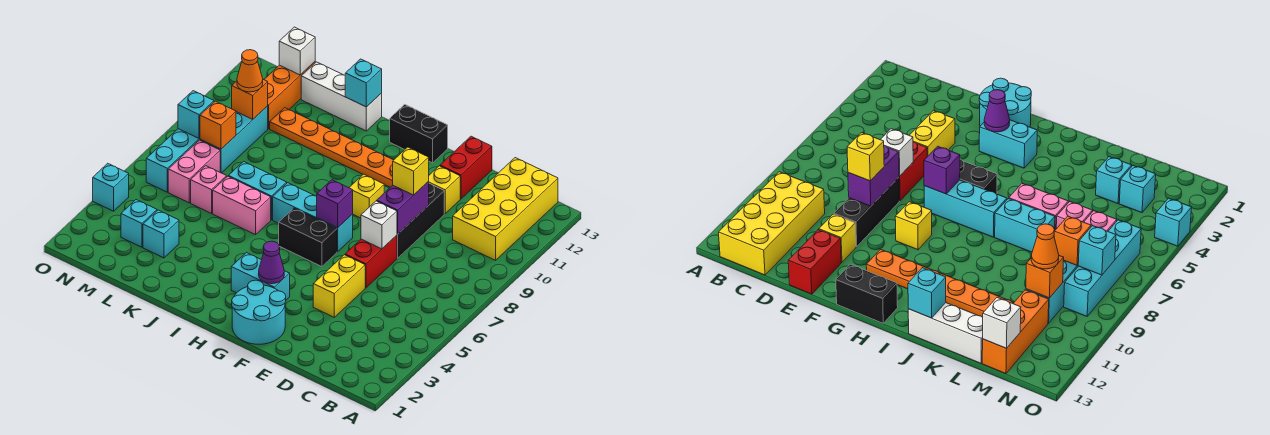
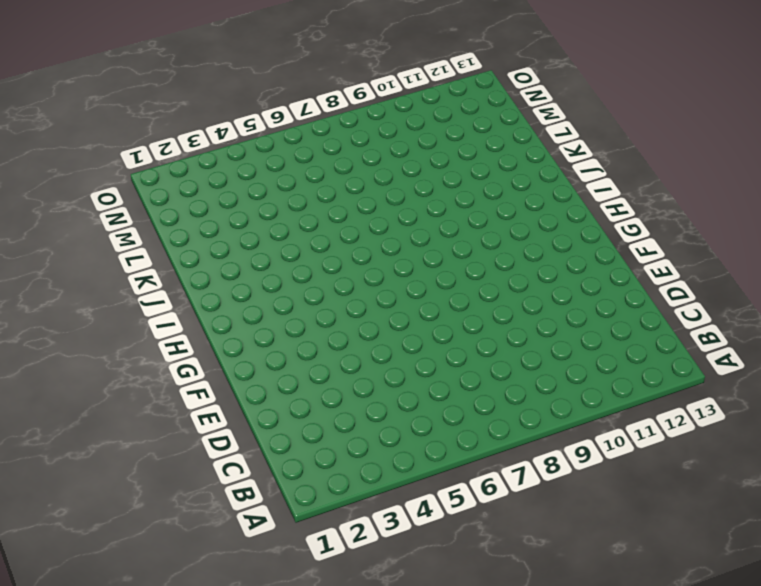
none -> yellow brick B10:C13 level 1
none -> yellow brick E4:E5 level 1
none -> red brick E6:E7 level 1
none -> black brick E8:E10 level 1

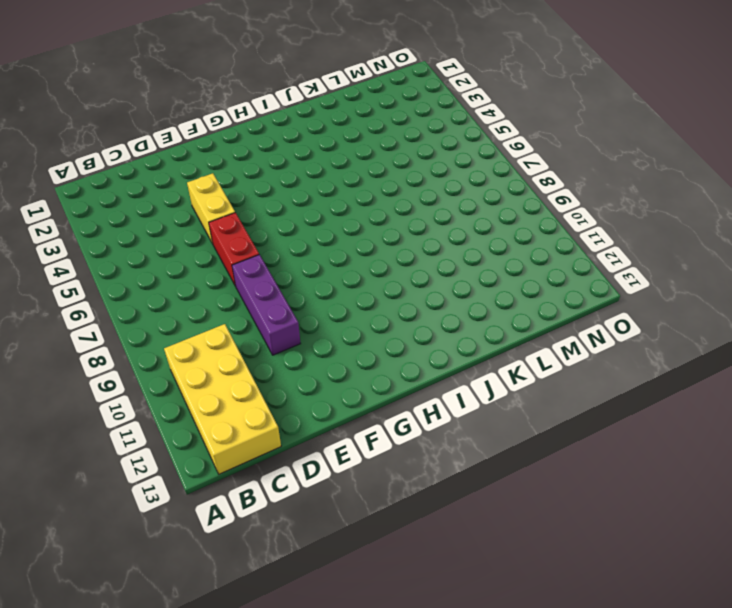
purple brick E8:E10 level 1 -> black brick E8:E10 level 1
none -> yellow brick E11 level 1
none -> red brick E12:E13 level 1
none -> cyan round brick F1:G2 level 1
none -> cyan brick G3:H3 level 1

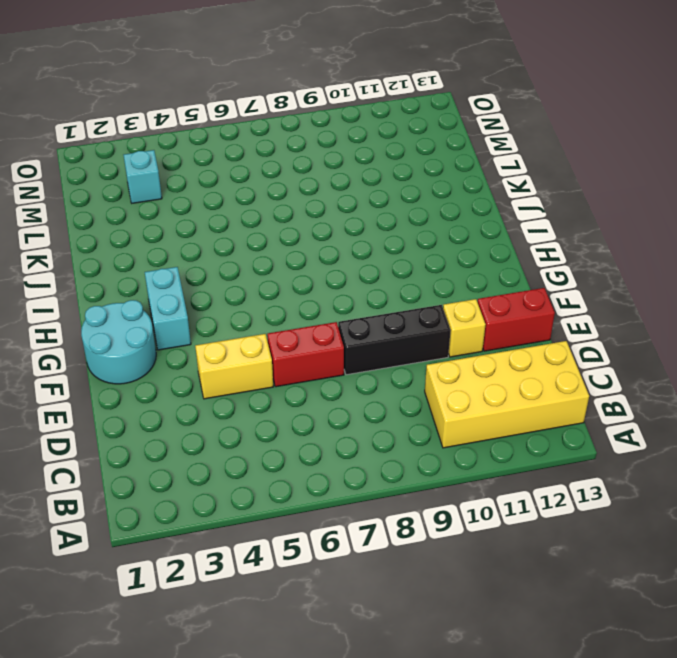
none -> black brick G6:H6 level 1
none -> cyan brick G7:I7 level 1
none -> yellow brick G9 level 1
none -> orange plate G11:L11 level 1

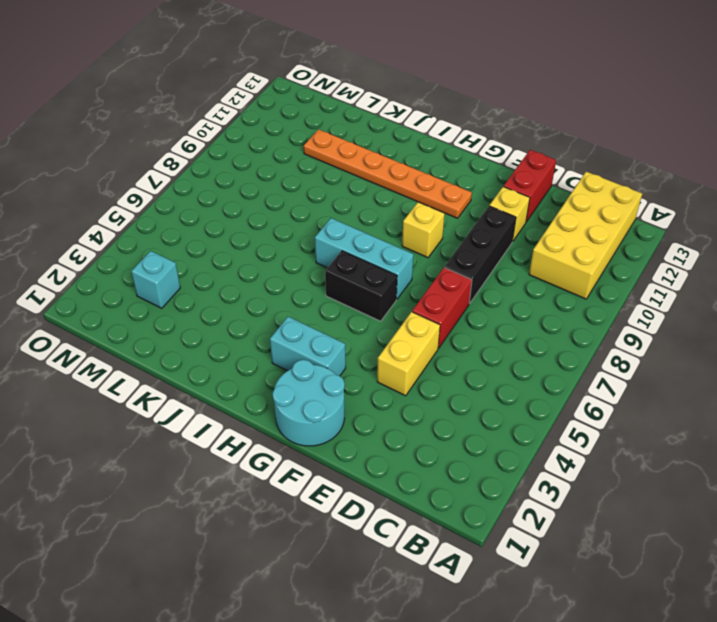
none -> black brick G13:H13 level 1
none -> pink brick J6:K6 level 1
none -> cyan brick J7:K7 level 1
none -> white brick J13:L13 level 1

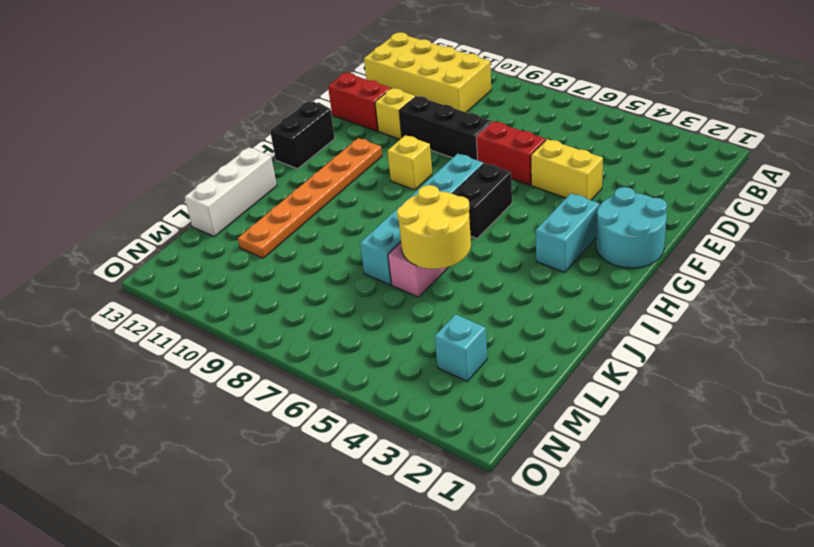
yellow round brick J5:K6 level 2 -> none
none -> cyan brick L3 level 1
none -> pink brick L6 level 1
none -> pink brick M6:M7 level 1
none -> cyan brick M8:M10 level 1

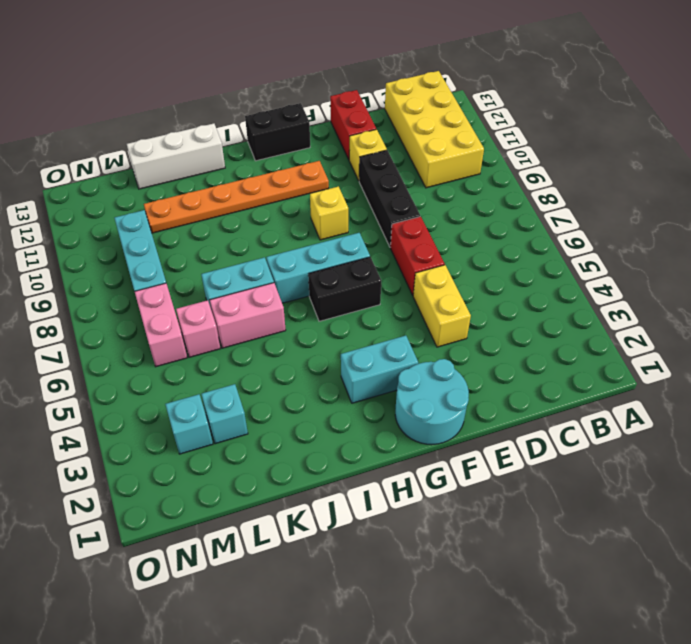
none -> orange brick M11:M13 level 1
none -> cyan brick N6:N9 level 1
none -> cyan brick O4 level 1
none -> white brick E7 level 2

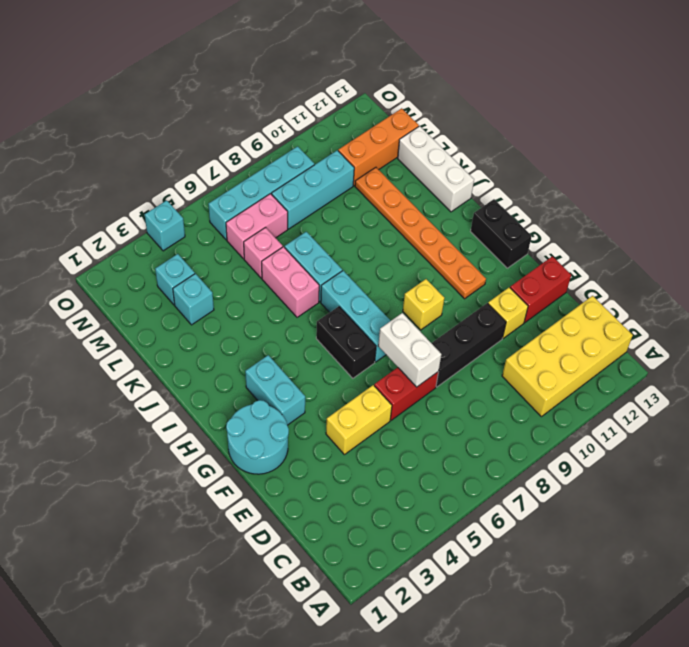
white brick E7:F7 level 2 -> white brick E7 level 2
none -> purple brick E8:E9 level 2
none -> purple cone G3 level 2
none -> purple brick G7 level 2
none -> cyan brick J13 level 2

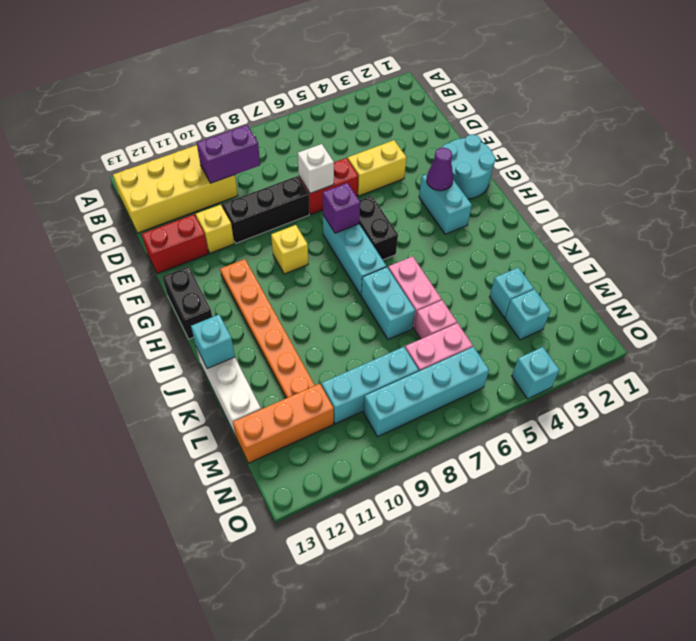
purple brick C9:C10 level 2 -> purple brick E8:E9 level 2
none -> orange brick M8 level 2
none -> orange brick M10 level 2
none -> white brick M13 level 2
none -> cyan brick N8 level 2

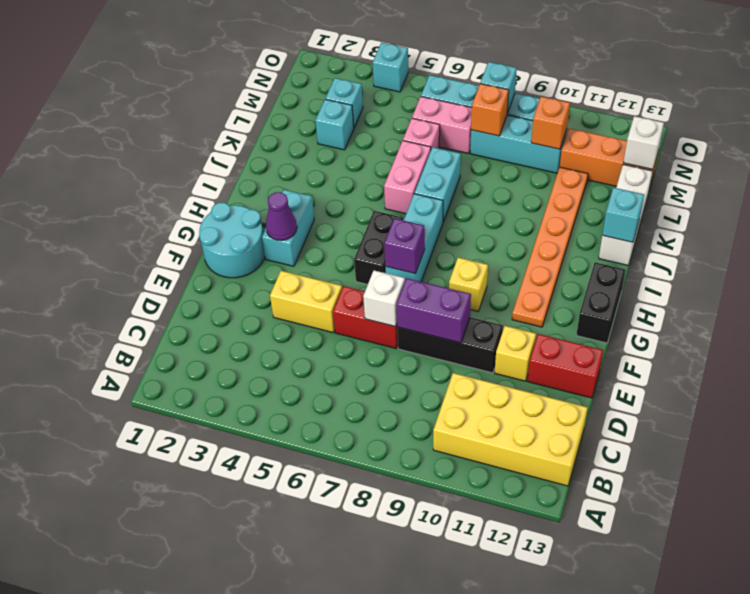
none -> yellow brick E9 level 3
none -> orange cone M10 level 3

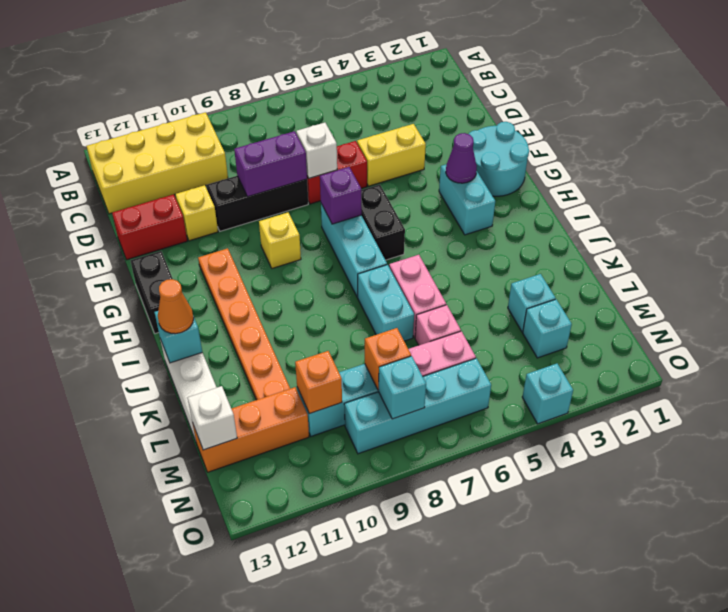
orange cone J13 level 3 -> orange cone M10 level 3
none -> yellow brick E9 level 3

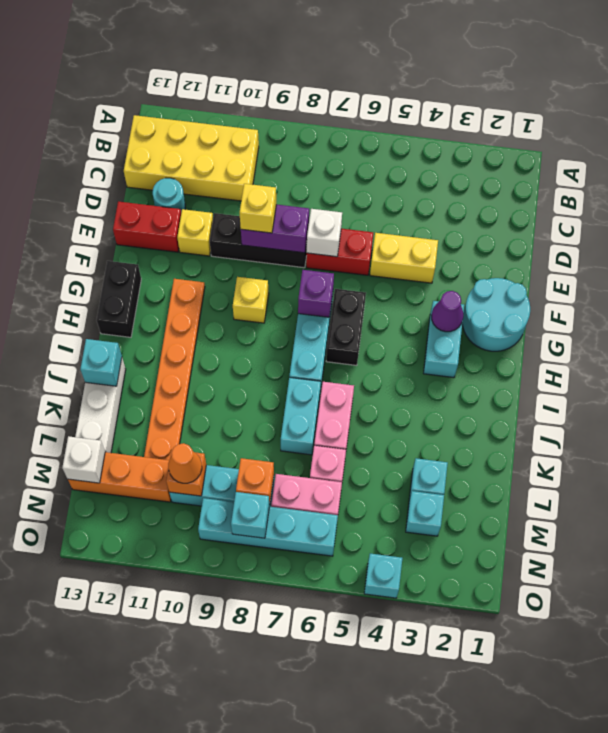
cyan round brick D12 level 1 -> none

